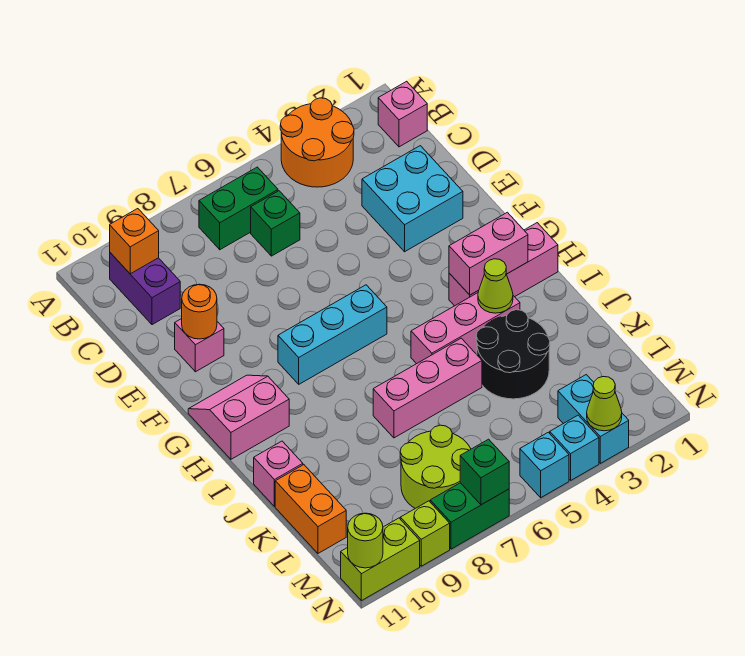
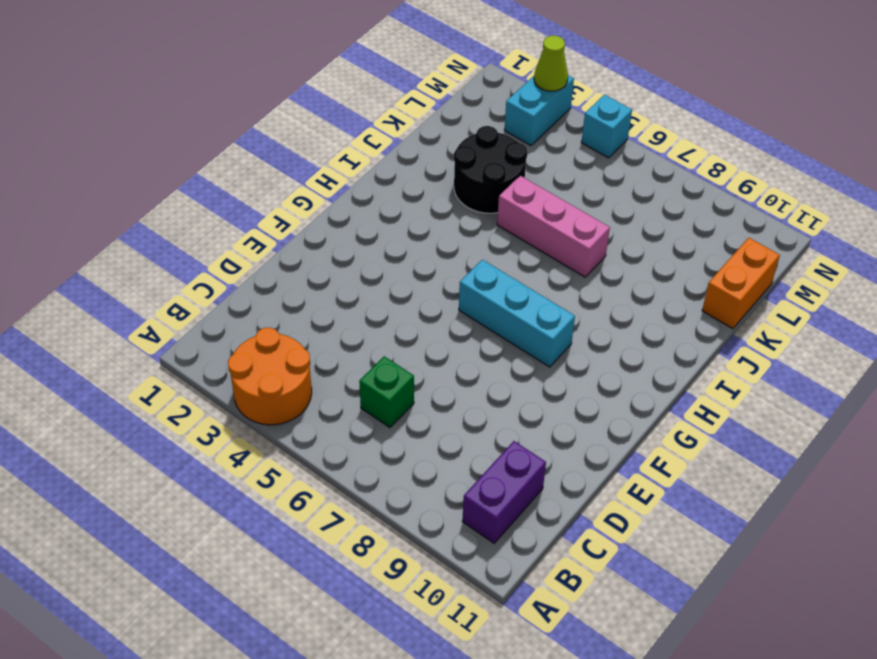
none -> pink brick B1 level 1
none -> green brick B6:B7 level 1
none -> cyan brick D2:E3 level 1

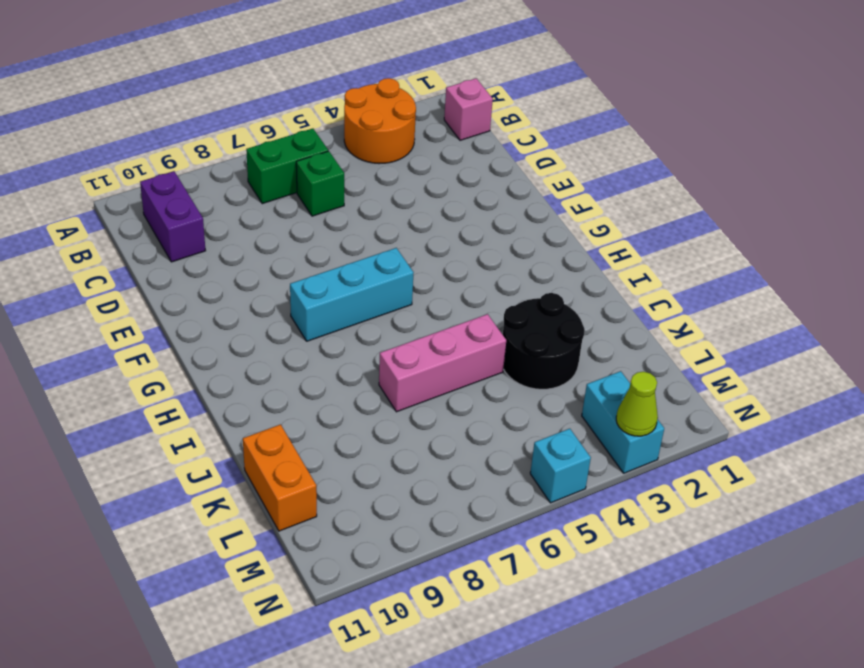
none -> cyan brick D2:E3 level 1
none -> pink brick E10 level 1
none -> pink slope G10:H11 level 1 top H

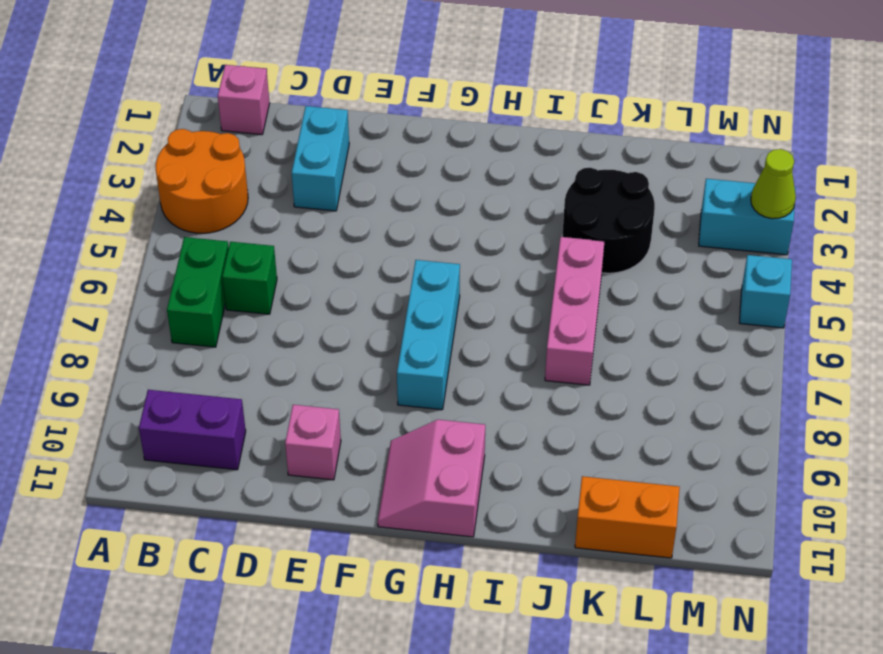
cyan brick D2:D3 level 1 -> cyan brick D2:E3 level 1
none -> pink brick H1:H3 level 1
none -> pink brick I3:I5 level 1
none -> pink brick J11 level 1

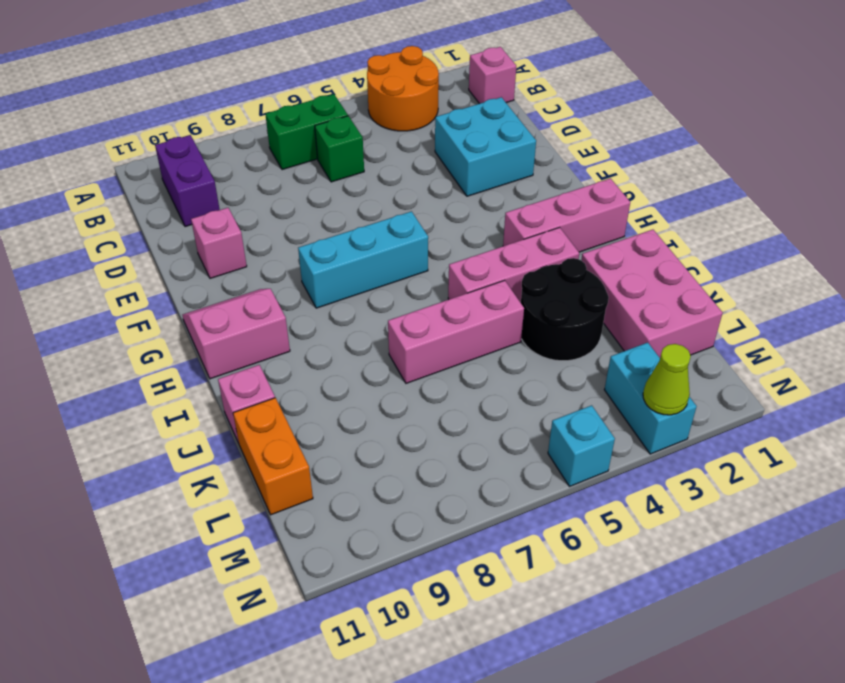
pink brick J1:L2 level 1 -> none
none -> lime round brick L7:M8 level 1
none -> cyan brick N4 level 1
none -> green brick N7:N8 level 1

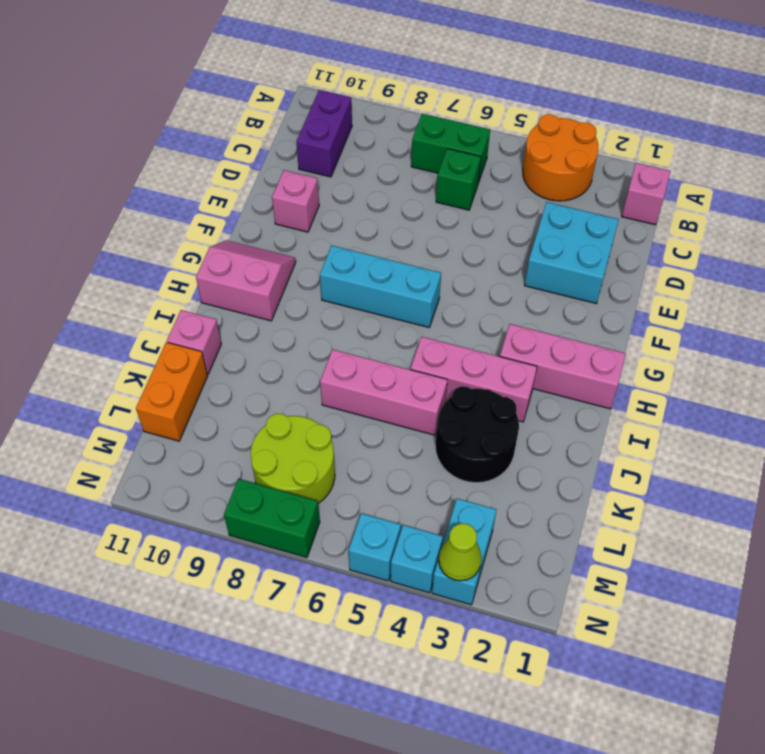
none -> lime brick N9 level 1
none -> lime brick N10:N11 level 1
none -> orange brick B10 level 2

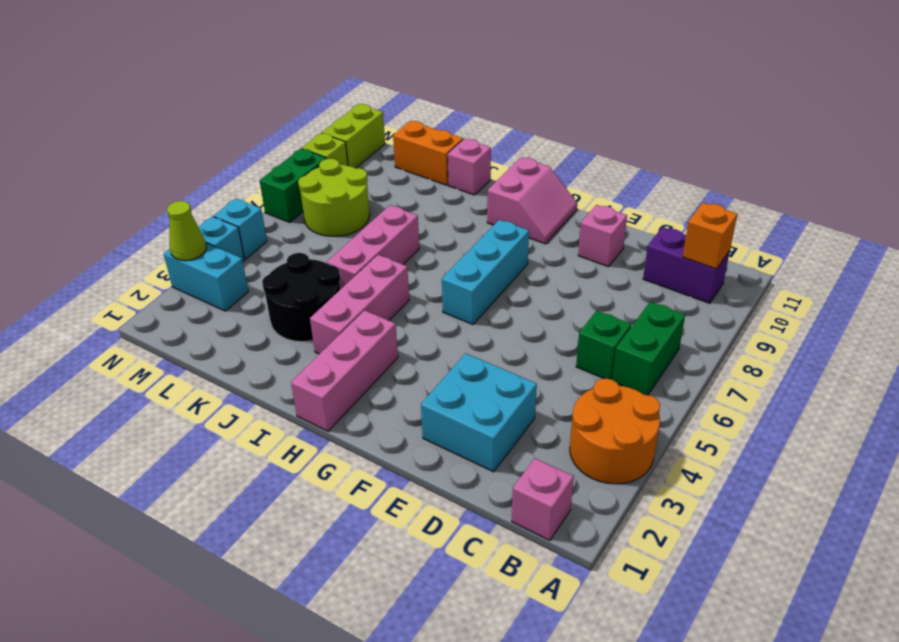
none -> orange round brick E10 level 2
none -> pink brick H2:H3 level 2
none -> lime cone I3 level 2

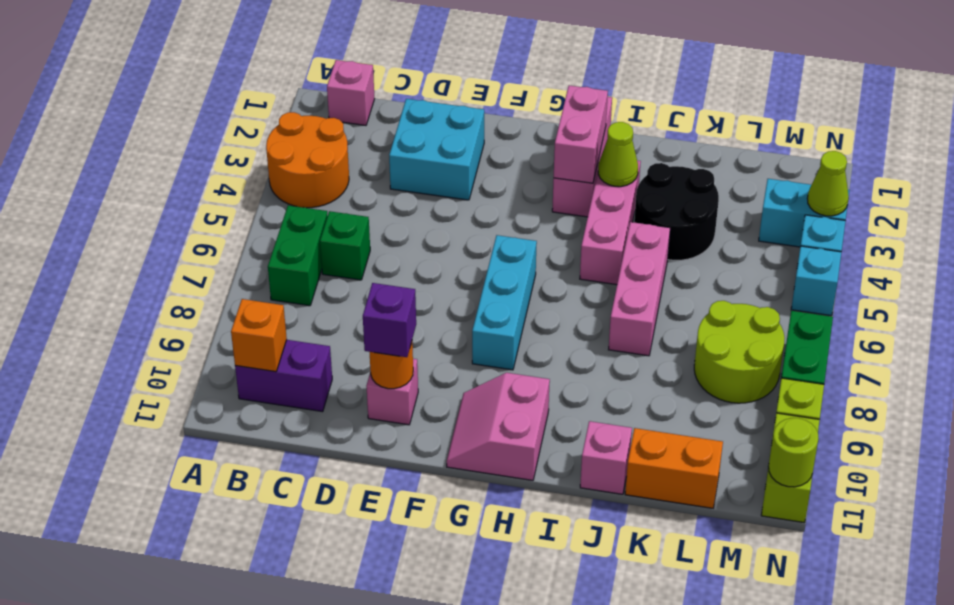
purple brick E10 level 3 -> none
none -> green brick N7 level 2

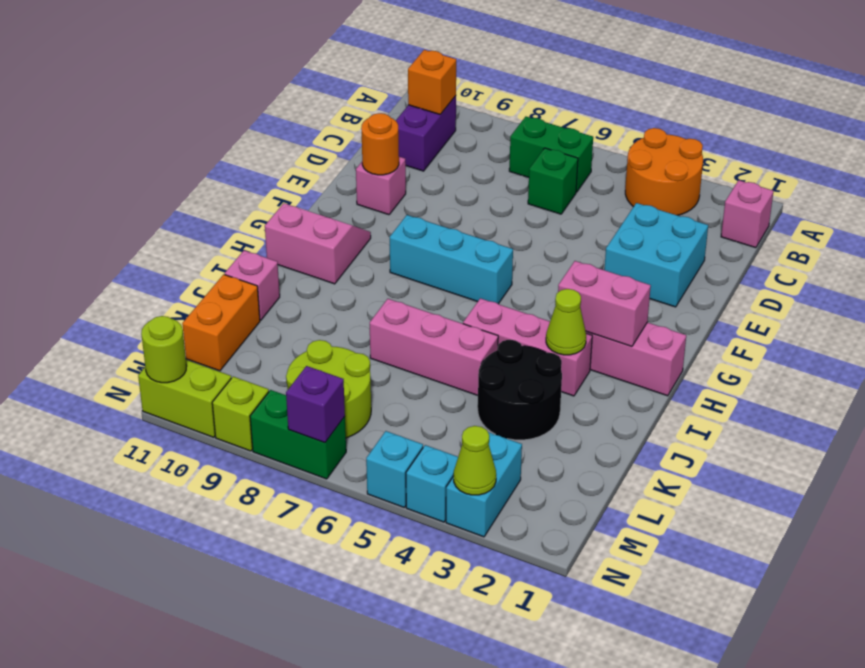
purple brick N7 level 2 -> green brick N7 level 2

